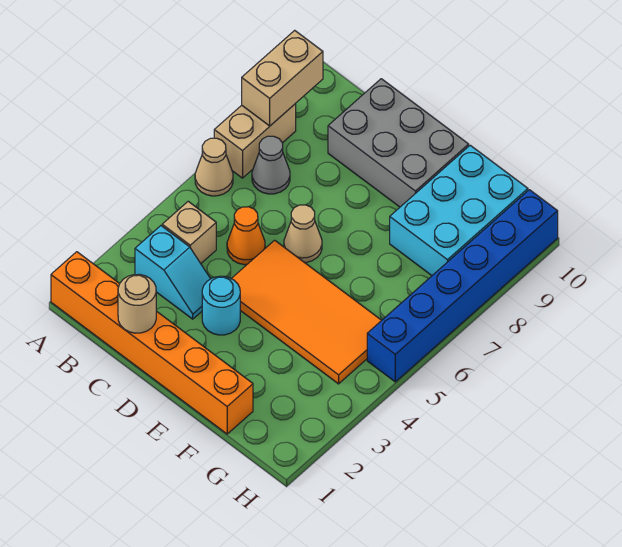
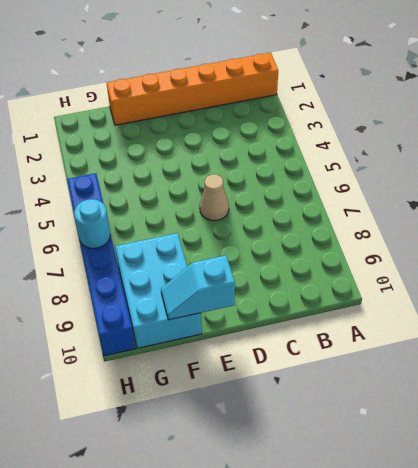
cyan slope E10:F10 level 2 top E -> cyan slope B3:C3 level 1 top B
cyan round brick H7 level 2 -> cyan round brick D3 level 1
none -> tan cone A6 level 1
none -> tan brick A7:A8 level 1
none -> tan brick B4 level 1

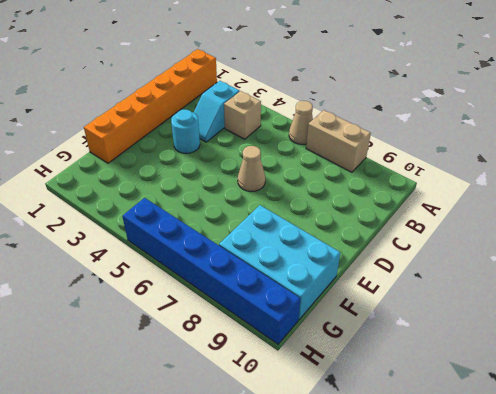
none -> grey cone B7 level 1
none -> orange cone C5 level 1
none -> grey brick C9:E10 level 1

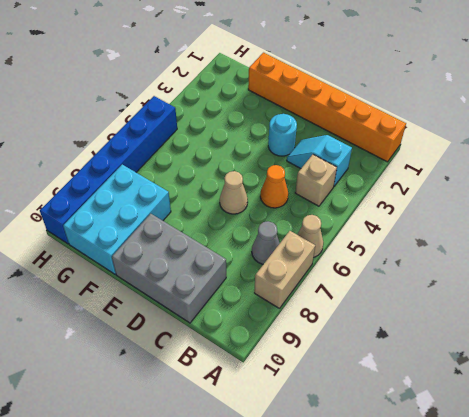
none -> orange tile D4:G5 level 1
none -> tan brick A8:A9 level 2
none -> tan round brick C1 level 2

